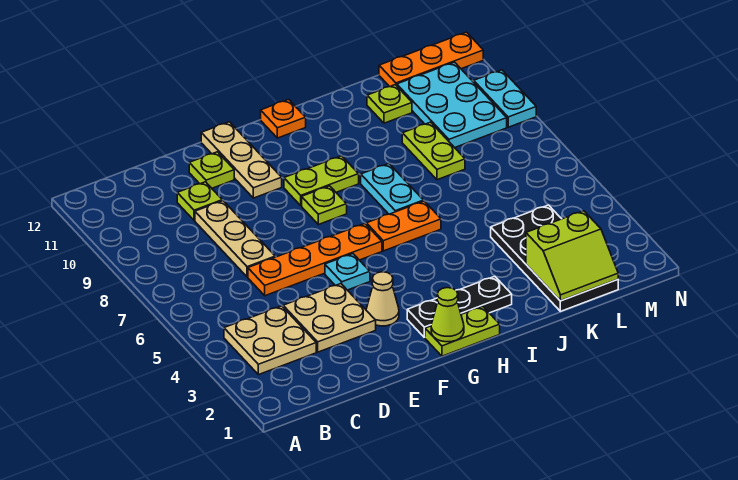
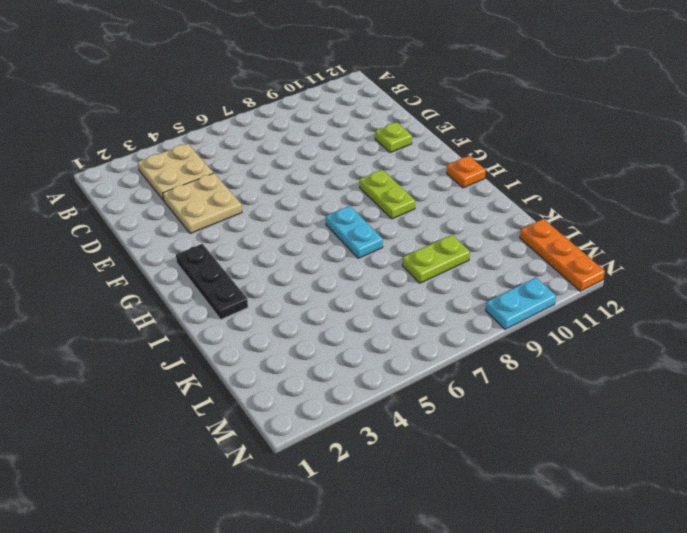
cyan plate H7:I7 level 1 -> cyan plate I7:I8 level 1
none -> orange plate D6:G6 level 1
none -> tan plate D7:D9 level 1
none -> lime plate D10 level 1

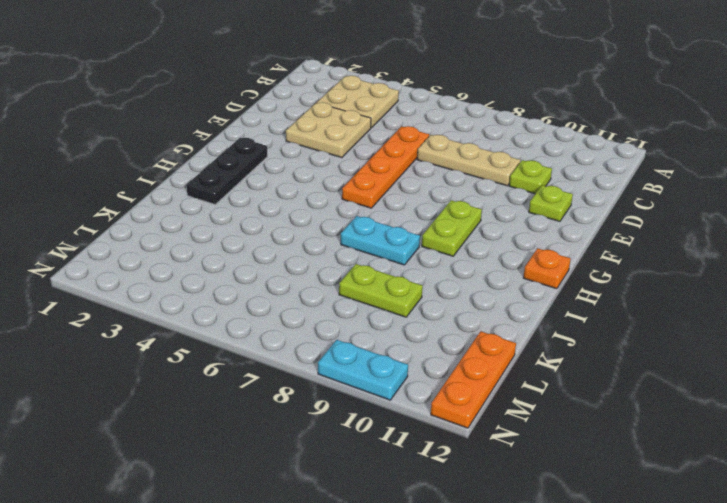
none -> tan cone F3 level 1
none -> cyan plate F5 level 1
none -> tan plate F10:F12 level 1

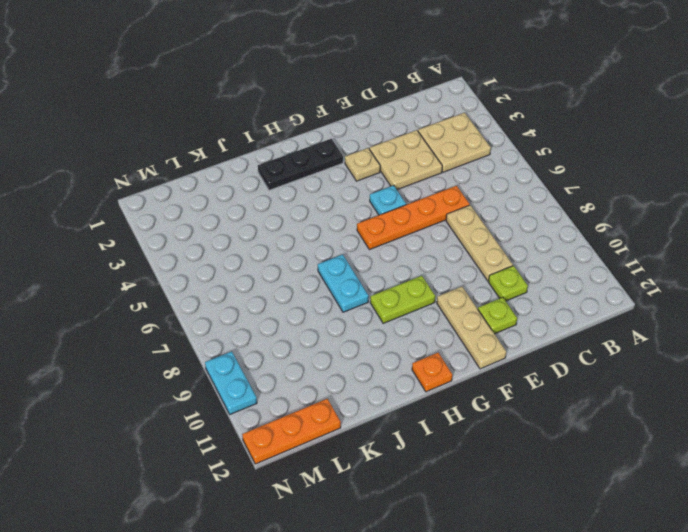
tan plate F3 level 1 -> tan cone F3 level 1
none -> lime plate G1:H1 level 1
none -> lime plate G8 level 1
none -> orange plate H6:I6 level 1

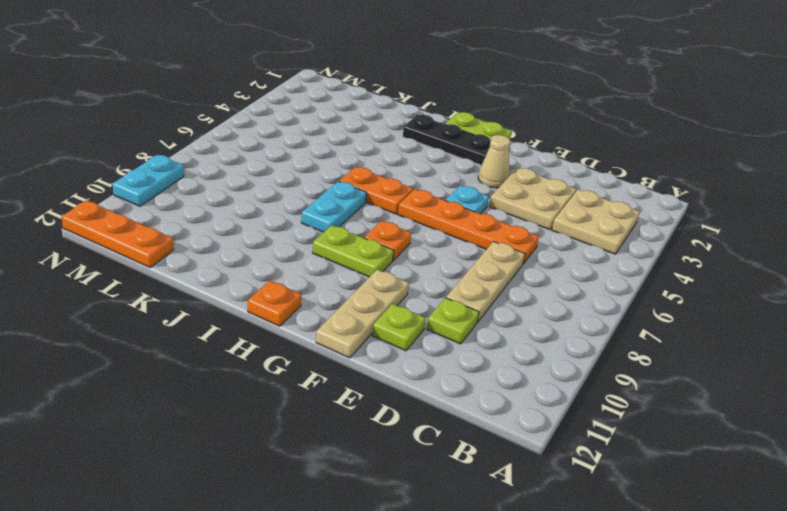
orange plate G8 level 1 -> lime plate G8 level 1
none -> black plate K1:L4 level 1
none -> lime plate K8:K9 level 1
none -> lime plate K11 level 1

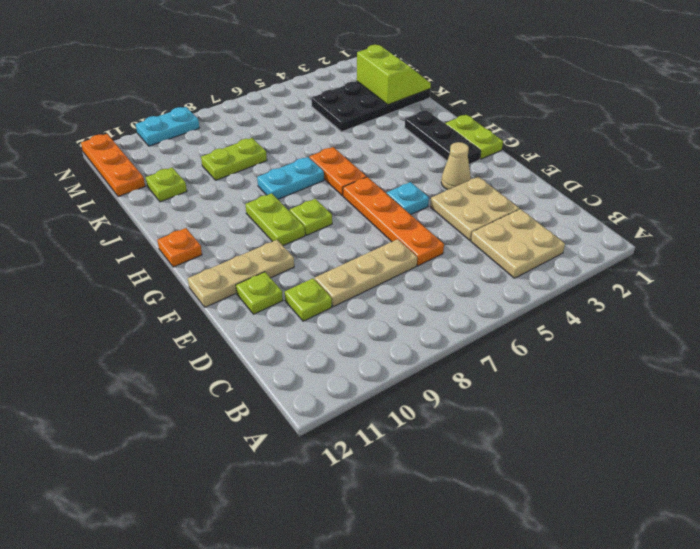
none -> cyan plate L9:M11 level 1
none -> lime cone G1 level 2

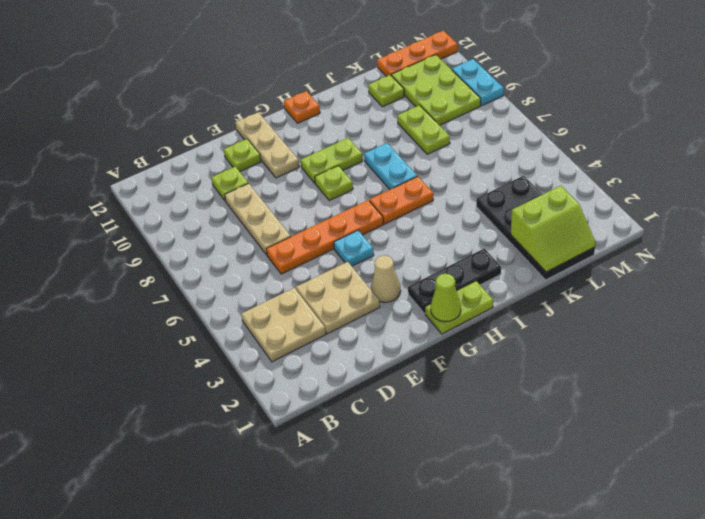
lime plate L9:M11 level 1 -> cyan plate L9:M11 level 1

